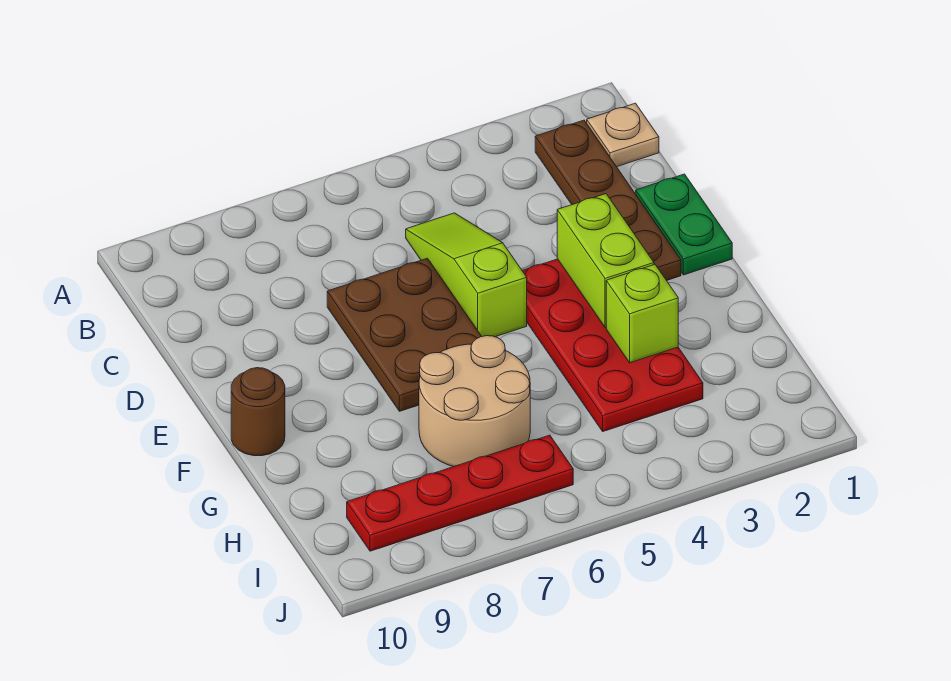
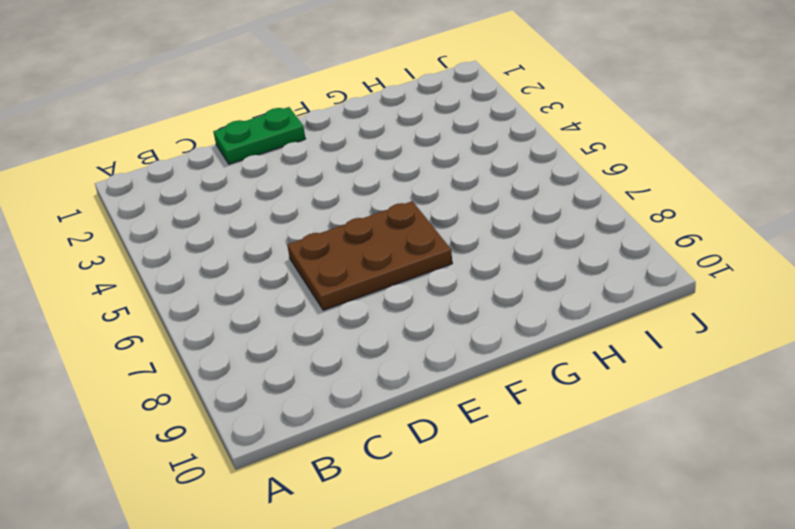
none -> tan plate B1 level 1
none -> brown plate B2:E2 level 1

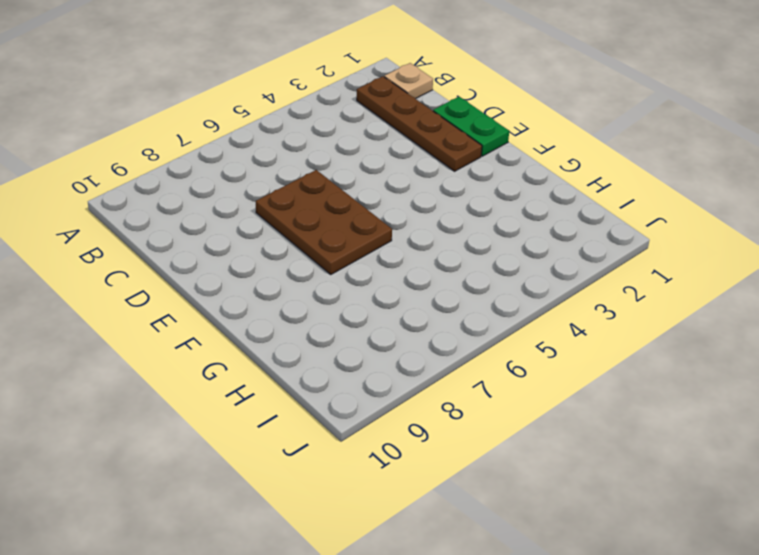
none -> lime slope C5:E5 level 1 top E
none -> red plate E3:H4 level 1

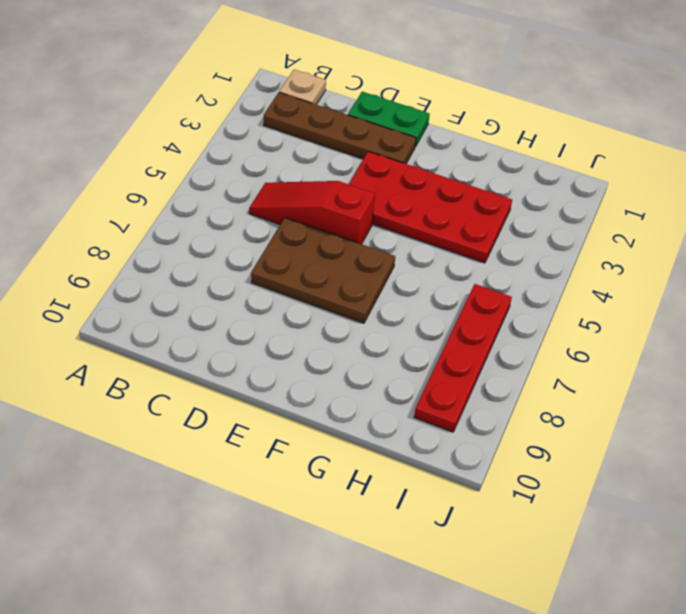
red slope C5:E5 level 1 top E -> lime slope C5:E5 level 1 top E
none -> brown round brick F10 level 1
none -> tan round brick G6:H7 level 1

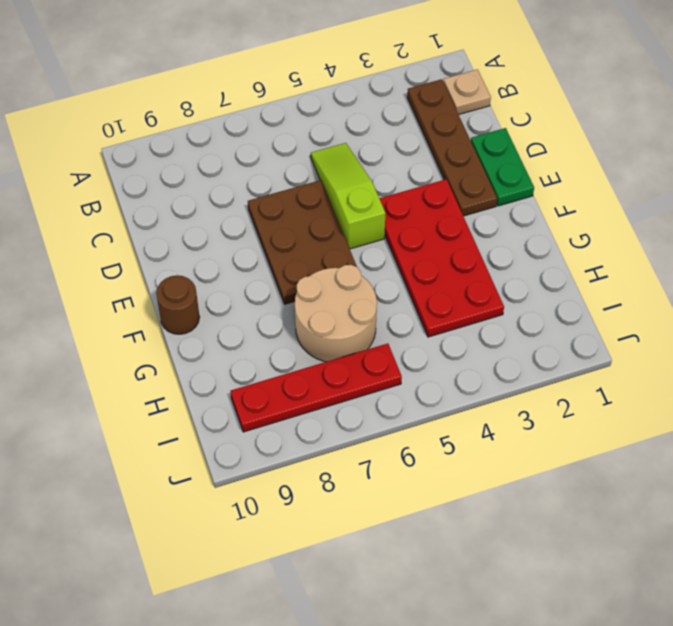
none -> lime brick E3:F3 level 2
none -> lime brick G3 level 2

